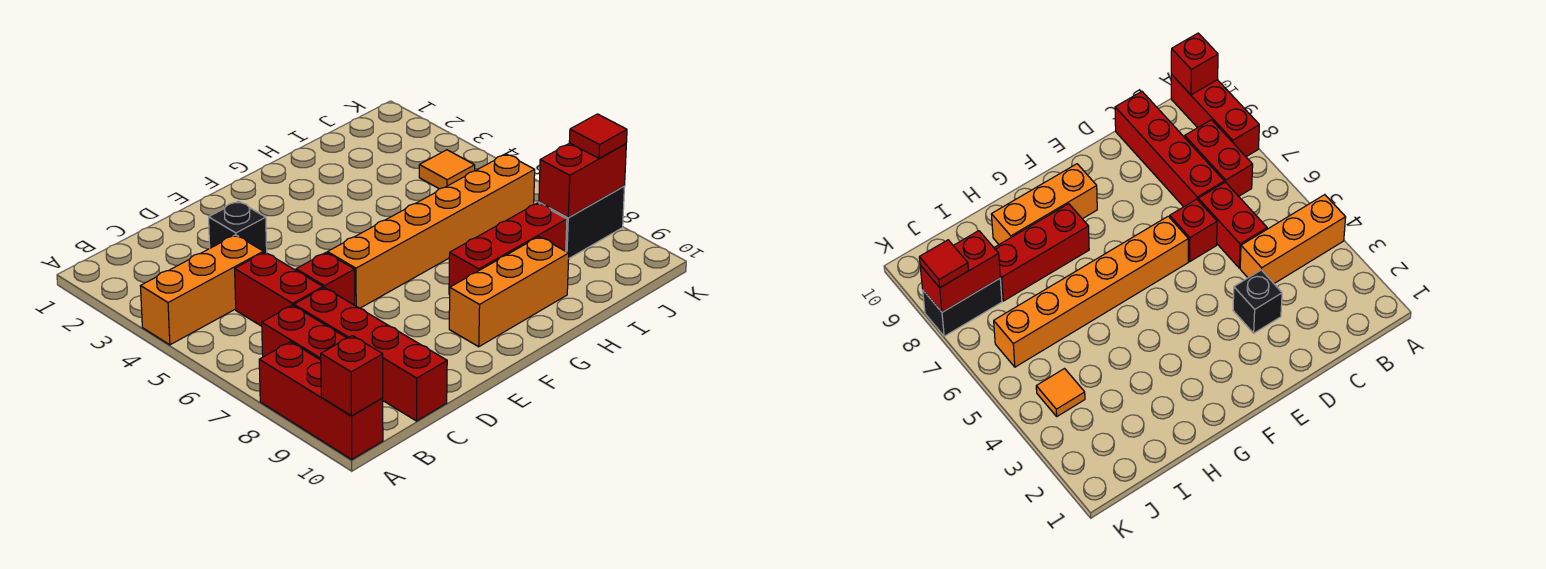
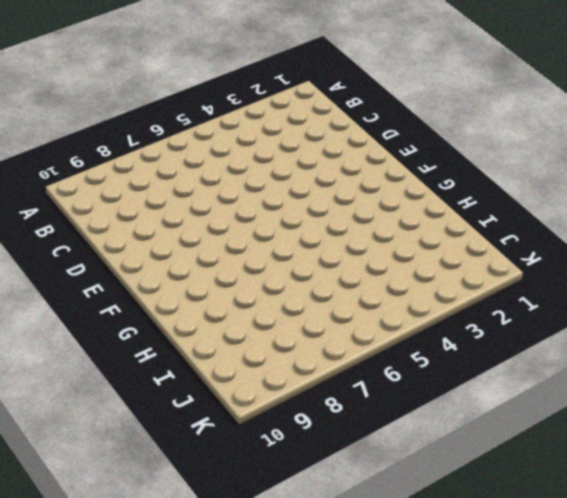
none -> orange brick A4:C4 level 1
none -> red brick A8:A10 level 1
none -> red brick B7:B8 level 1

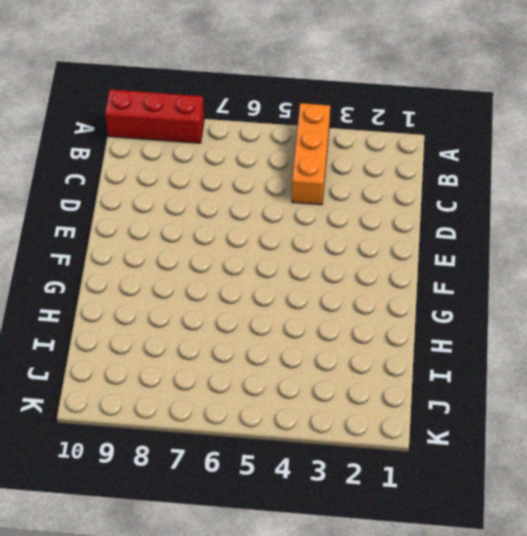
none -> red brick B7:B8 level 1
none -> red brick C5:C6 level 1
none -> red brick C7:C10 level 1

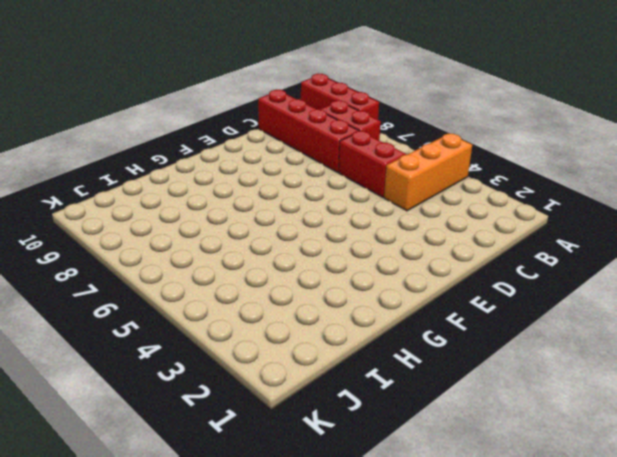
none -> black brick D3 level 1
none -> red brick D6 level 1
none -> orange brick E6:J6 level 1

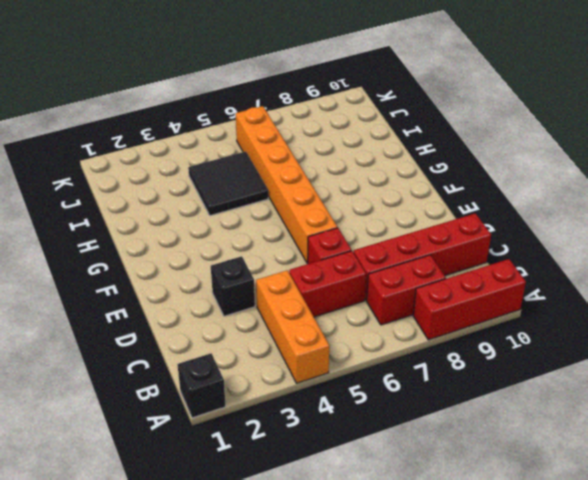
black brick A1 level 1 -> none
black tile H4:I5 level 1 -> none
none -> orange brick F9:H9 level 1
none -> red brick G8:I8 level 1
none -> orange tile J4 level 1

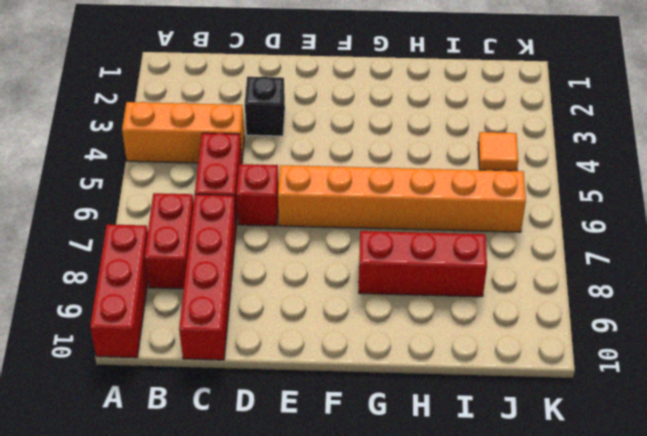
none -> orange brick F9:H9 level 1
none -> black brick J8:K8 level 1
none -> red brick A10 level 2

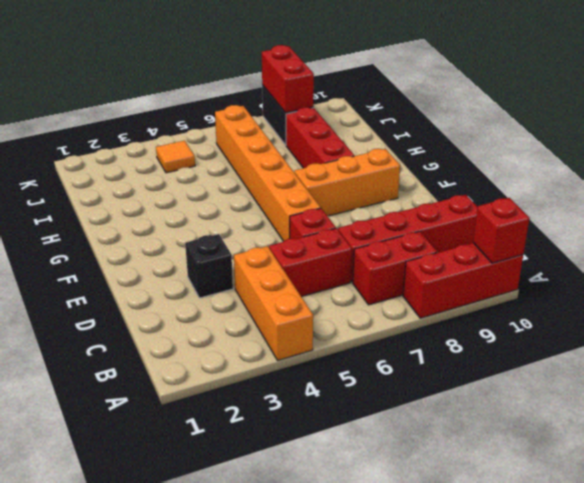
orange brick F7:F9 level 1 -> orange brick F9:H9 level 1
none -> red tile K8 level 3

